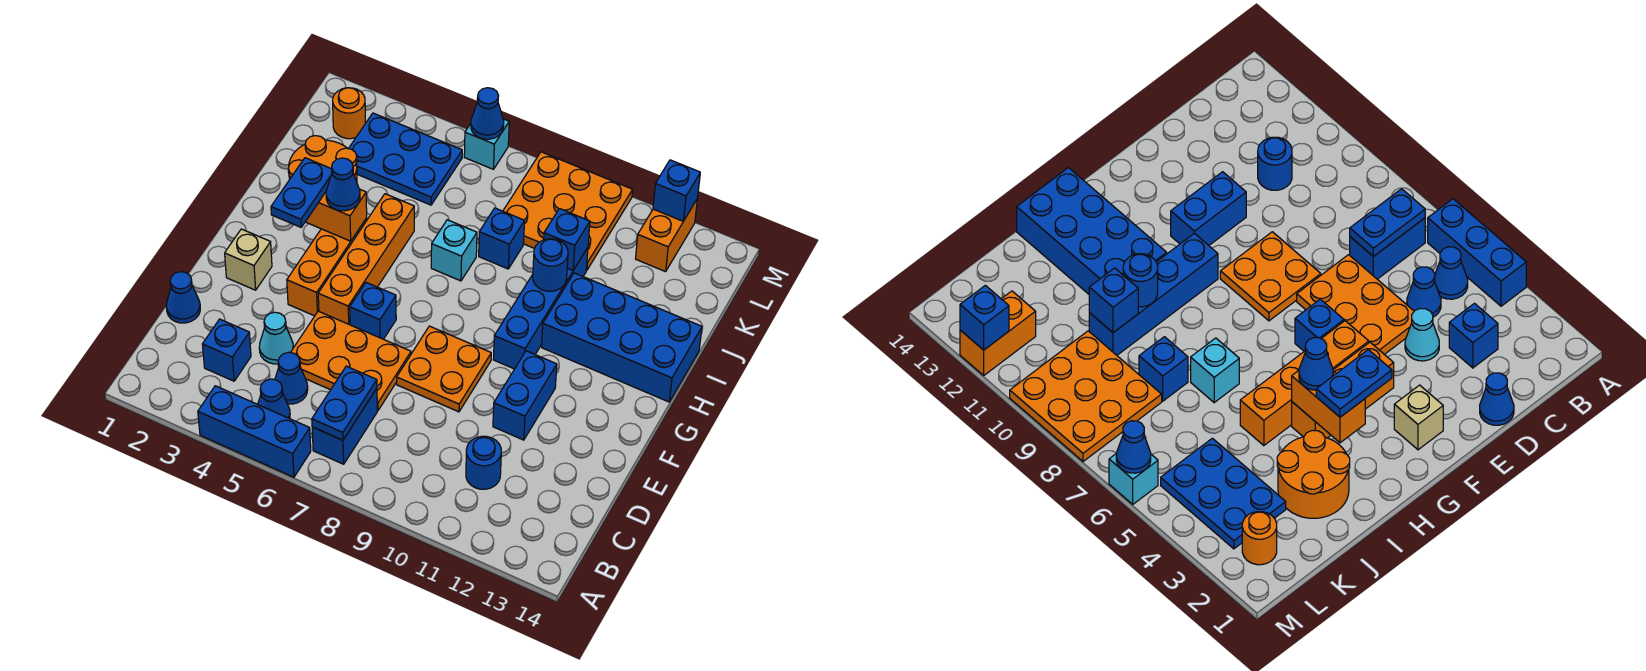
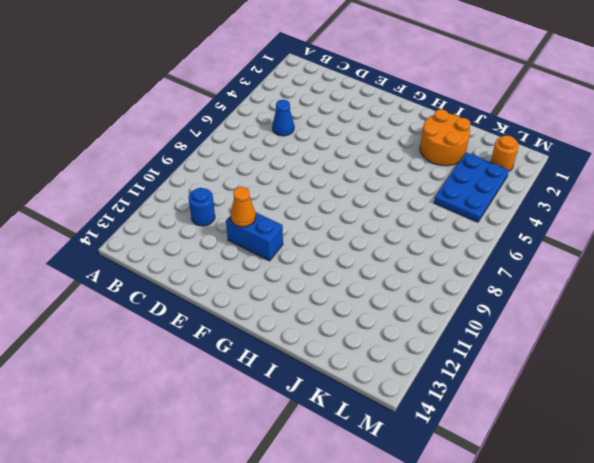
orange cone E11 level 2 -> none
none -> blue brick A4:A6 level 1
none -> blue cone B5 level 1
none -> blue brick B7:C7 level 1
none -> blue brick C3 level 1

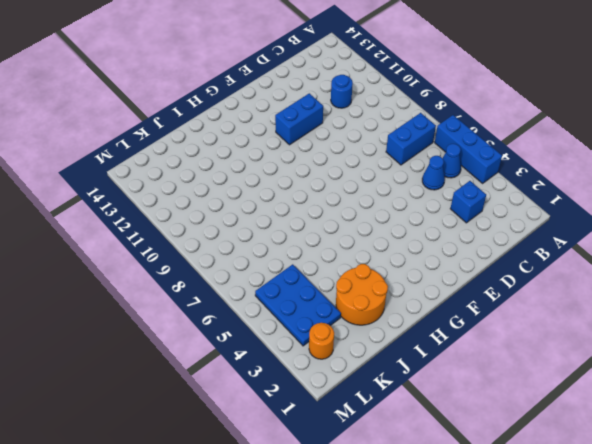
none -> blue cone D1 level 1
none -> cyan cone D4 level 1
none -> orange plate D5:E7 level 1
none -> orange plate E8:F9 level 1

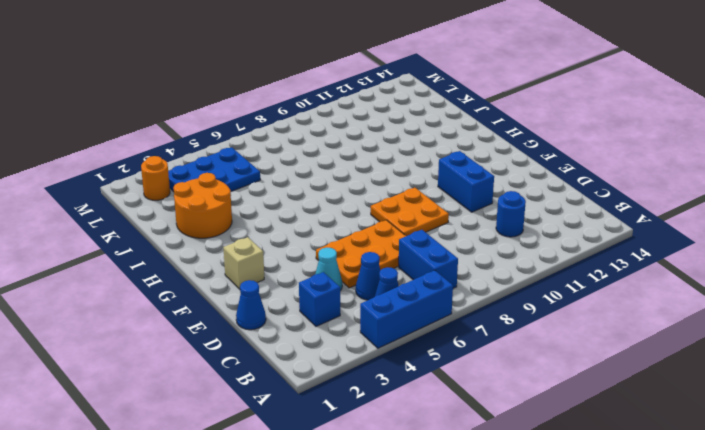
none -> orange brick F4:H4 level 1
none -> orange brick F5:I5 level 1
none -> blue brick F6 level 1
none -> blue brick G10:J10 level 1

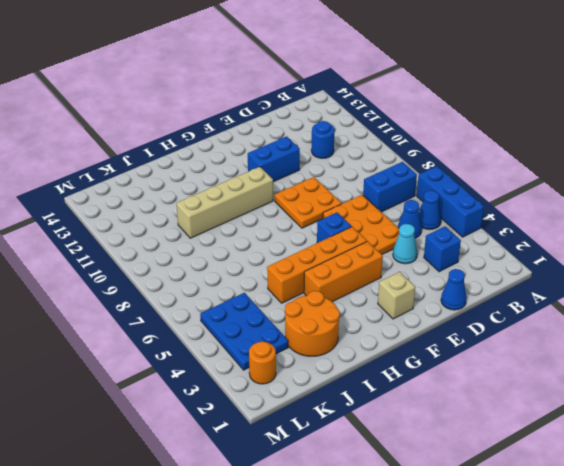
tan brick G10:J10 level 1 -> blue brick G10:J10 level 1
none -> blue brick H11:I14 level 1
none -> cyan brick I7 level 1
none -> blue brick J8 level 1
none -> orange plate K8:M10 level 1

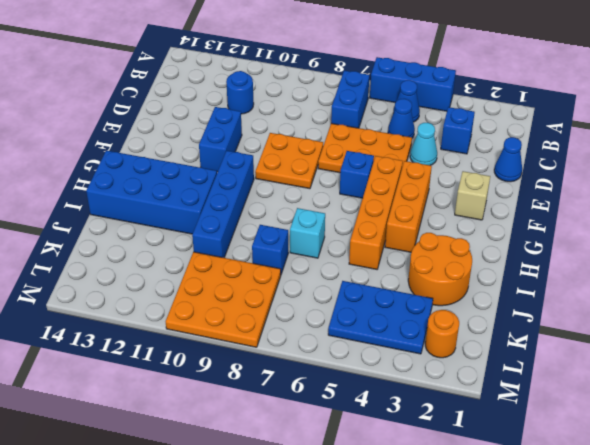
none -> orange brick L12:M12 level 1
none -> cyan brick M6 level 1
none -> blue plate B7:C7 level 2
none -> orange brick H3:H4 level 2

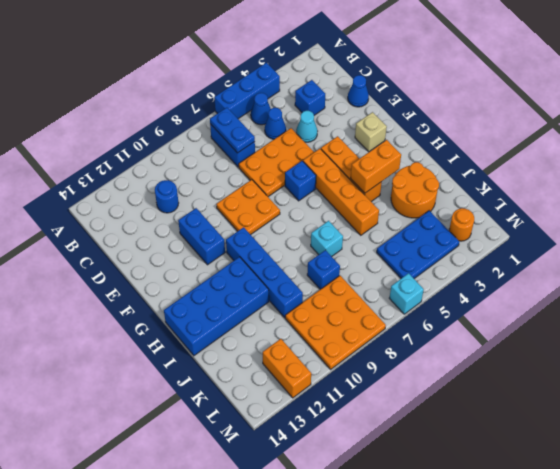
none -> blue round brick I10 level 2
none -> blue brick J10 level 2
none -> blue cone M6 level 2
none -> blue brick M12 level 2

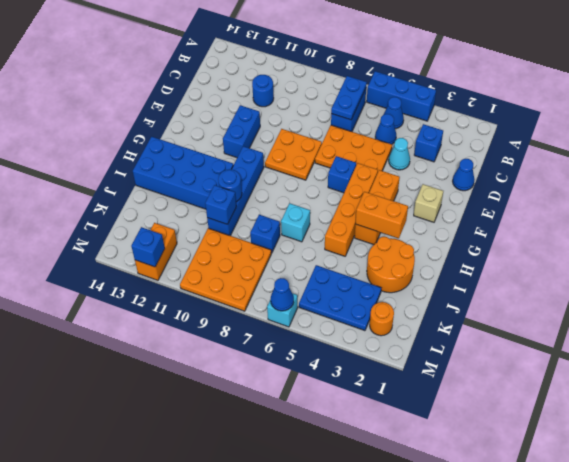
none -> blue plate G3:H3 level 3
none -> blue cone H4 level 3

